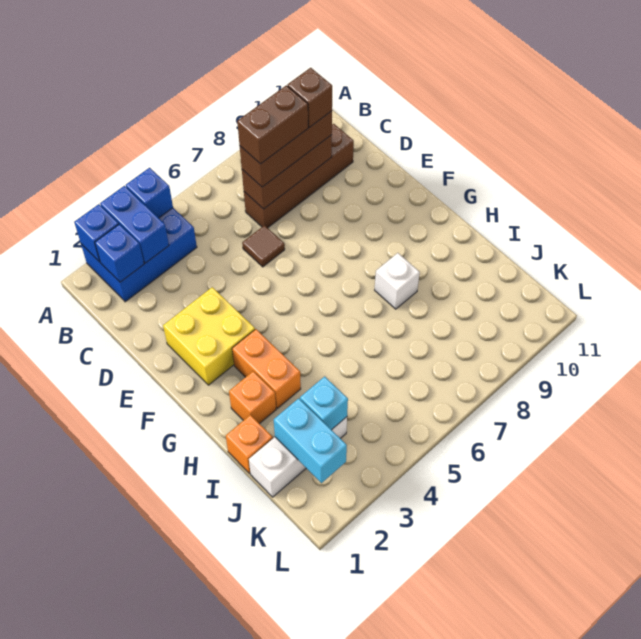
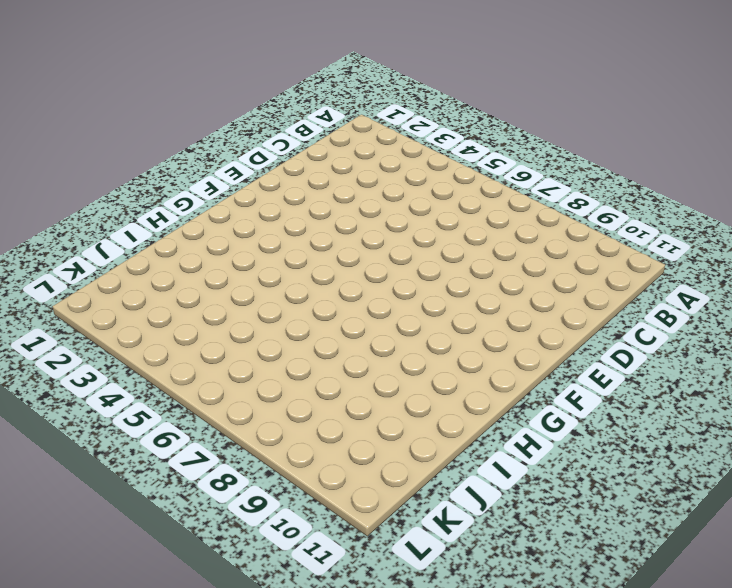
none -> blue brick A2:B4 level 1
none -> brown brick C7:C10 level 1
none -> brown tile D6 level 1

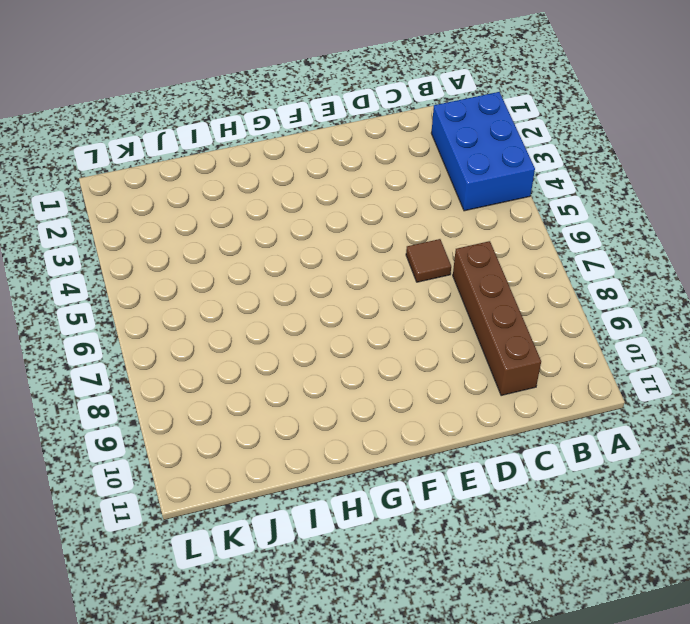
none -> yellow brick E2:F3 level 1
none -> orange brick G3:H3 level 1
none -> orange brick H2 level 1

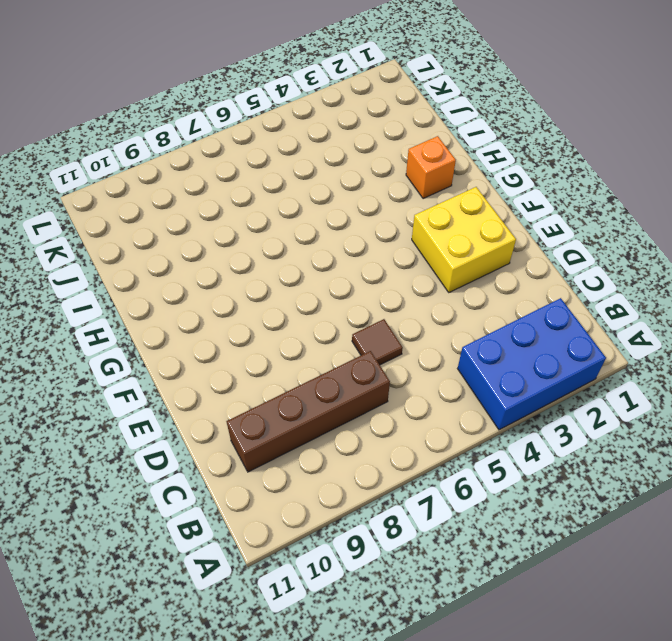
none -> orange brick G3:H3 level 1
none -> white brick H8 level 1
none -> orange brick I1 level 1

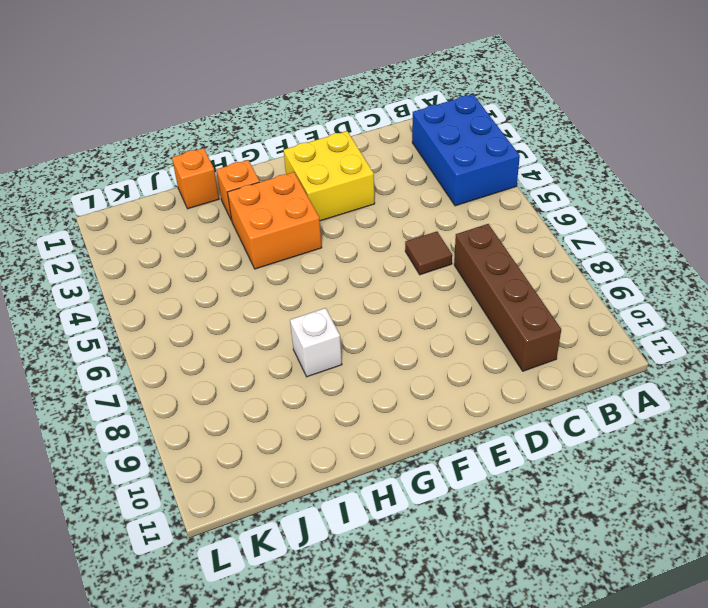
orange brick G3:H4 level 1 -> orange brick G3:H3 level 1
none -> white brick J1:J3 level 1
none -> blue brick A2 level 2
none -> blue brick A3:B3 level 2

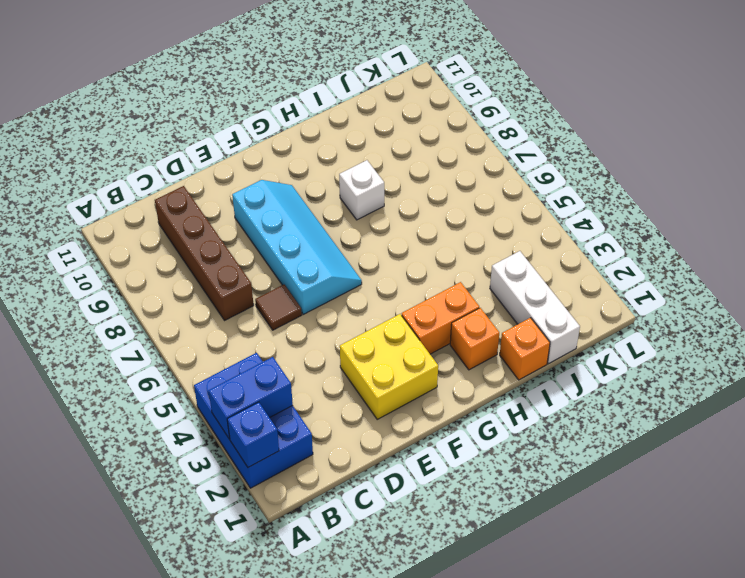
cyan slope E6:F9 level 1 top E -> none
none -> blue brick A4 level 2
none -> blue brick B2 level 2
none -> brown brick C7:C9 level 2

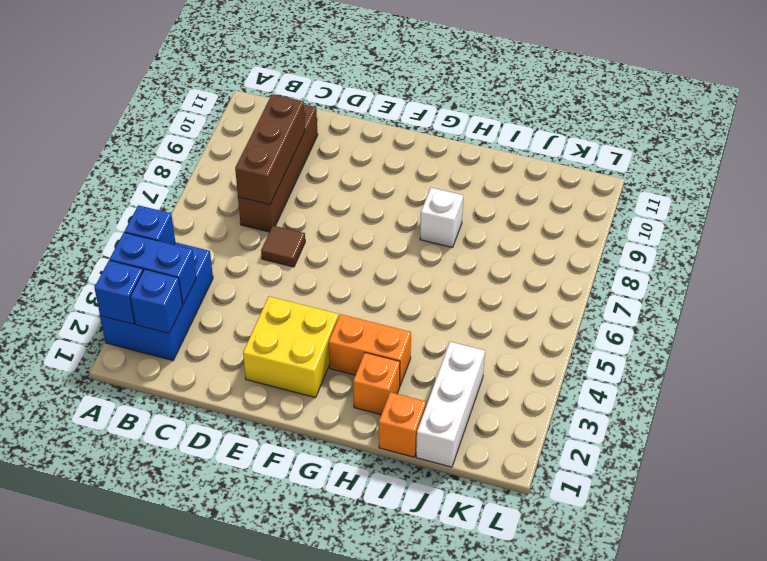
none -> cyan brick J2:K2 level 2
none -> cyan brick J3 level 2
none -> brown brick C7:C9 level 3

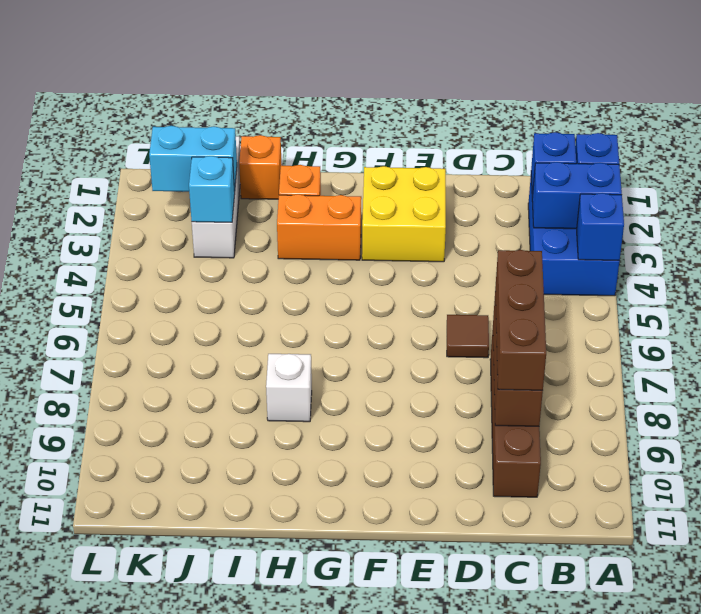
none -> brown brick C7:C8 level 4
none -> brown brick C9 level 4

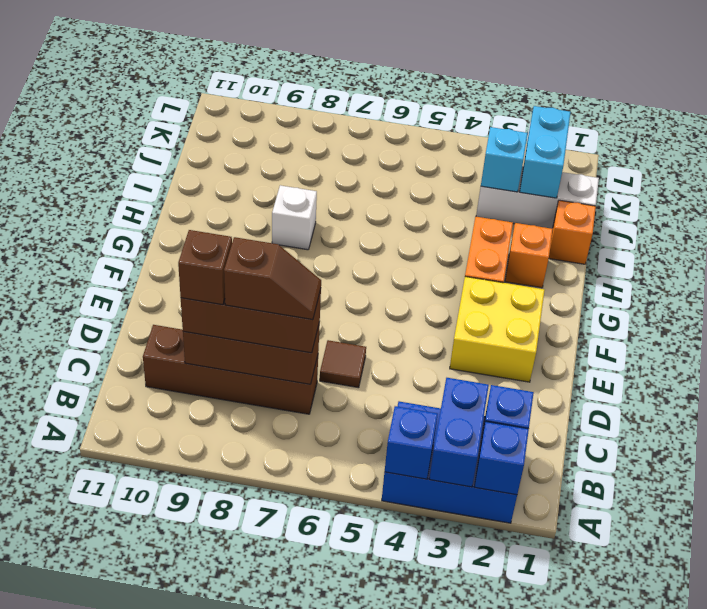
brown slope C7:C8 level 4 top 8 -> brown brick C7:C8 level 4

